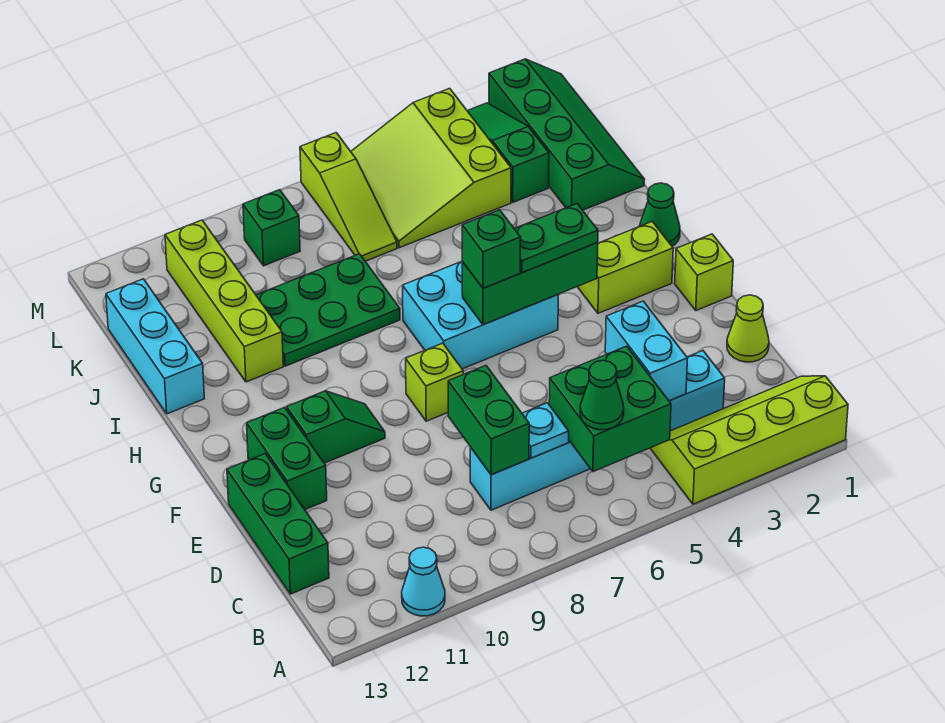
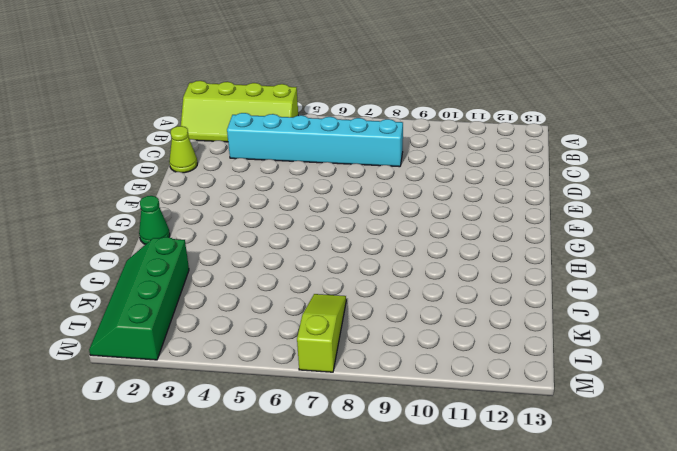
none -> cyan cone A11 level 1
none -> green brick C13:E13 level 1
none -> green brick E12:F12 level 1

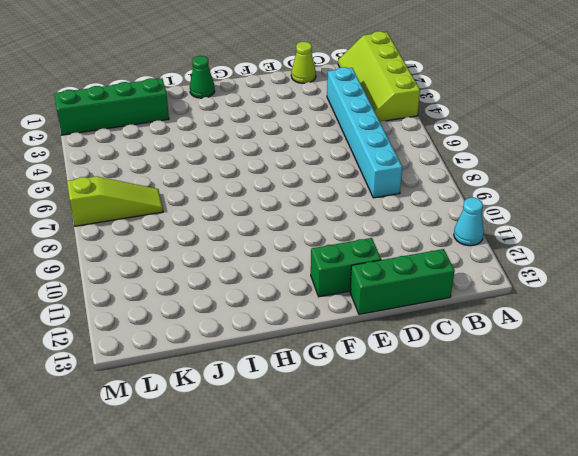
none -> lime brick F1 level 1
none -> lime brick F8 level 1
none -> green slope F10:F11 level 1 top 11

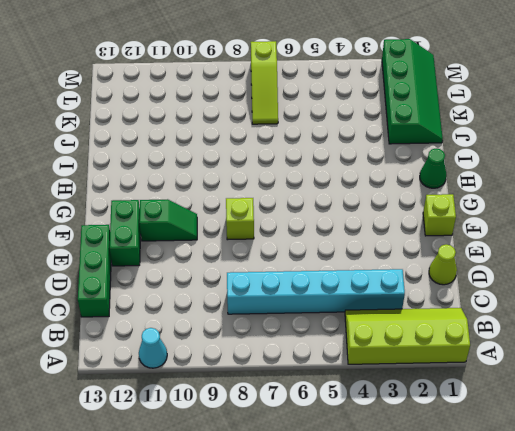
none -> lime brick G2:G3 level 1
none -> cyan brick G5:H7 level 1
none -> green plate I8:J10 level 1

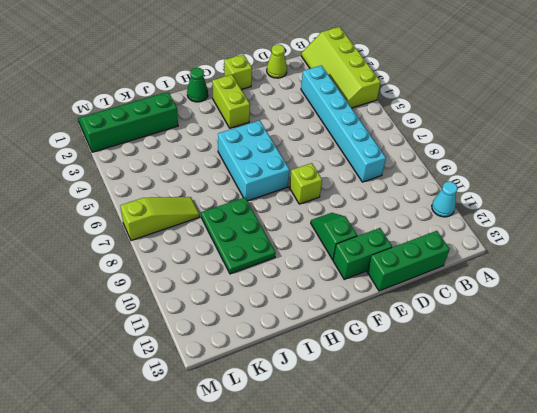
none -> lime brick I11:L11 level 1
none -> cyan brick I13:K13 level 1
none -> green slope K3:M3 level 1 top K

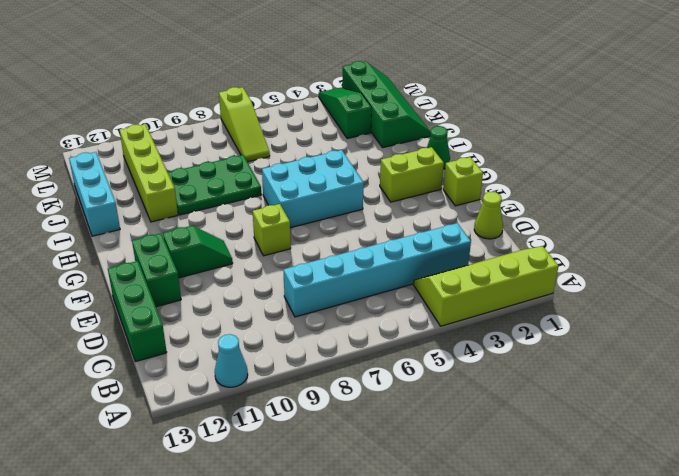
none -> lime slope K4:M6 level 1 top 4
none -> green brick L9 level 1
none -> green brick B5:C6 level 2

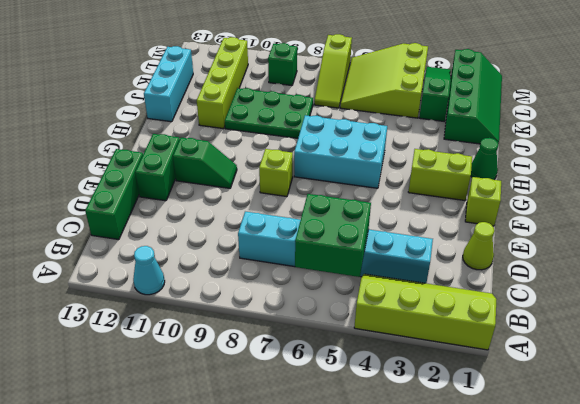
none -> cyan brick C4:D4 level 2
none -> cyan plate C7 level 2
none -> green brick C8:D8 level 2

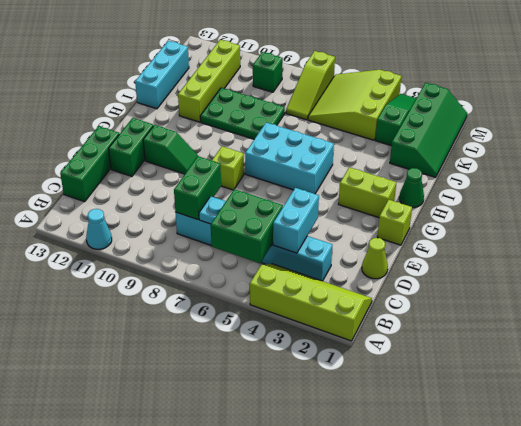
none -> green brick G4:G6 level 2
none -> green cone B6 level 3
none -> green plate G4:G5 level 3

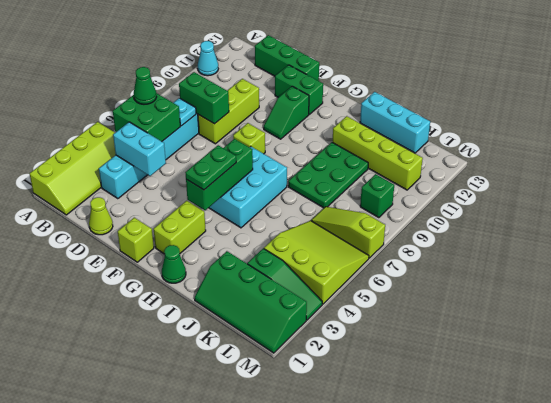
lime brick D8:D10 level 1 -> none
none -> green brick G6 level 3

